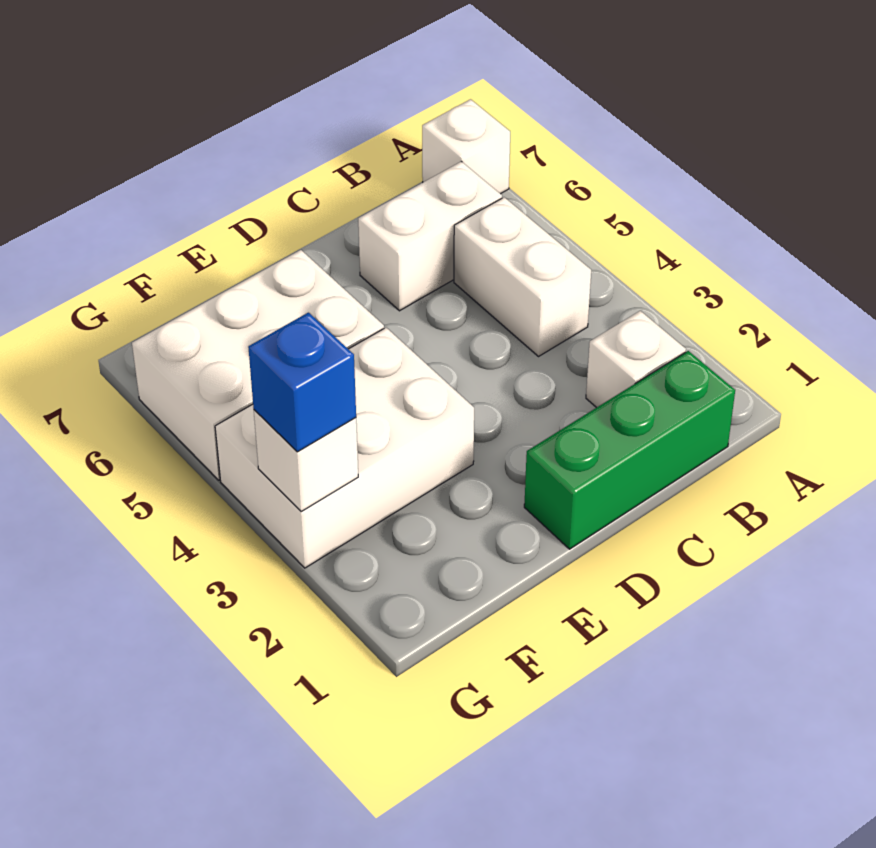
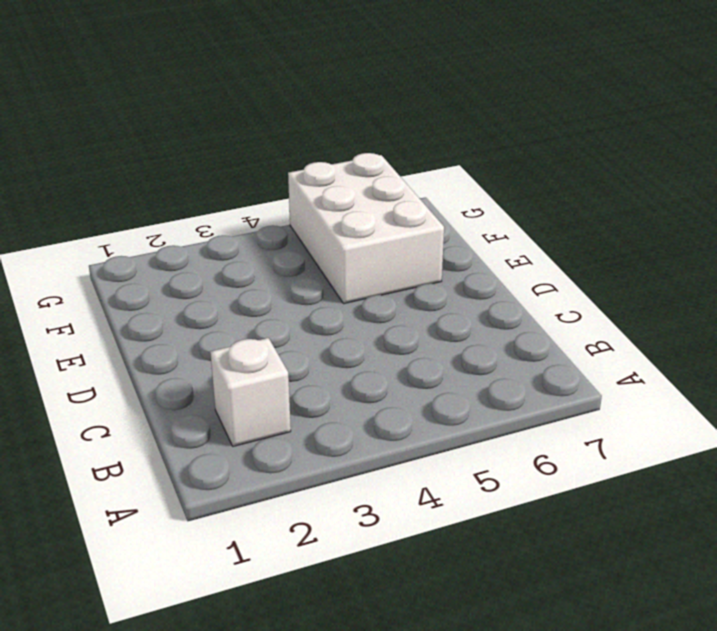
none -> white brick A7 level 1
none -> green brick B1:D1 level 1

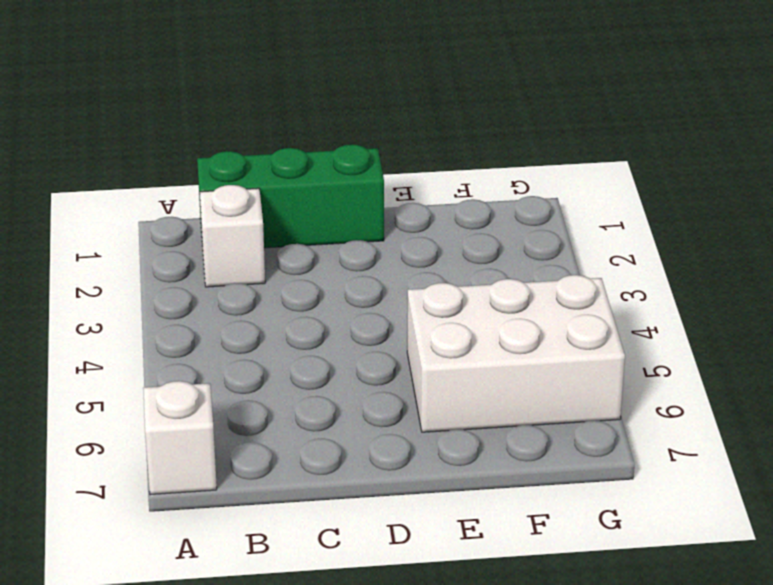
none -> white brick B4:B5 level 1
none -> white brick B6:C6 level 1

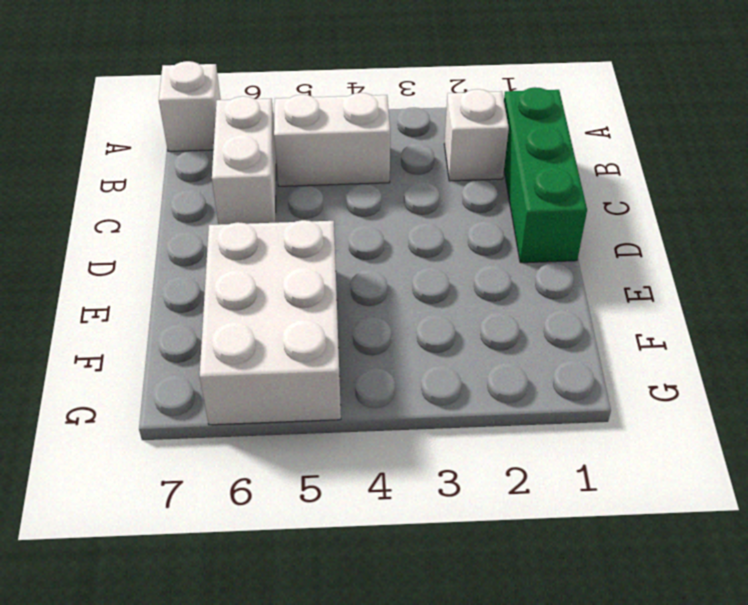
none -> white brick E3:G4 level 1
none -> white brick G3 level 2

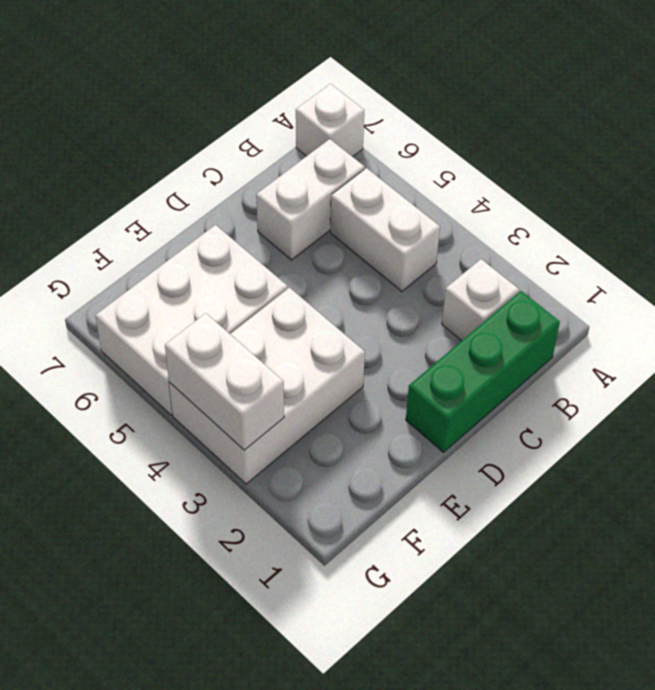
white brick G3:G4 level 2 -> white brick G3 level 2
none -> blue brick G3 level 3

